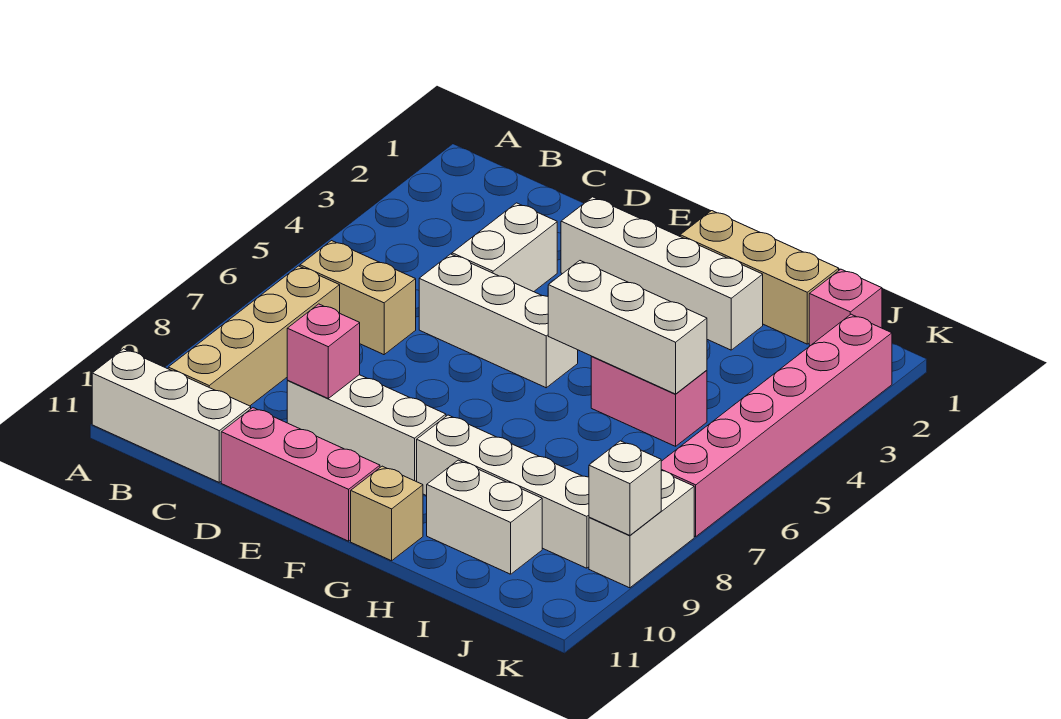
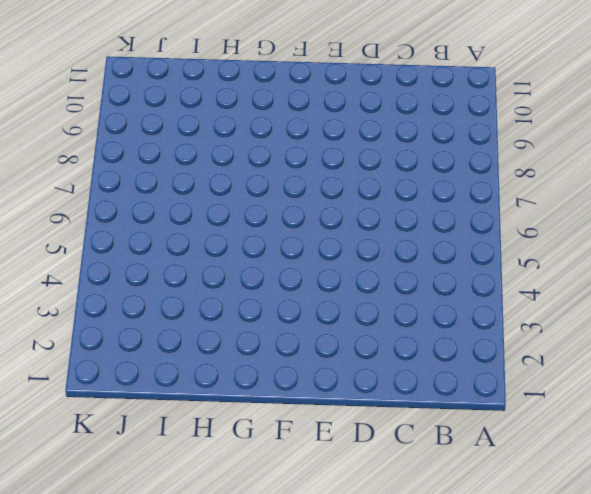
none -> white brick A11:C11 level 1
none -> tan brick B6:C6 level 1
none -> tan brick B7:B10 level 1

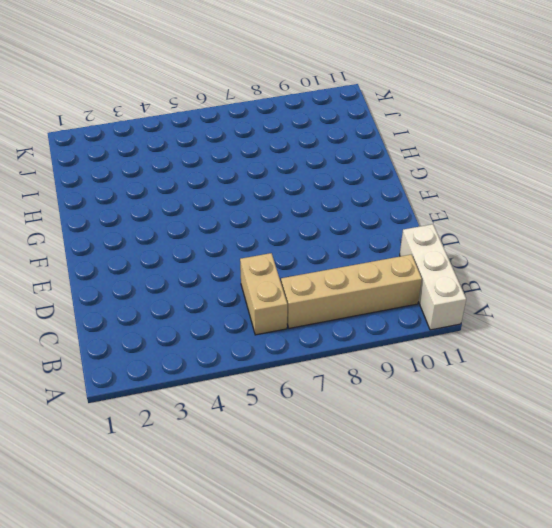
none -> white brick D3:D4 level 1
none -> white brick D5:F5 level 1
none -> white brick D9:F9 level 1

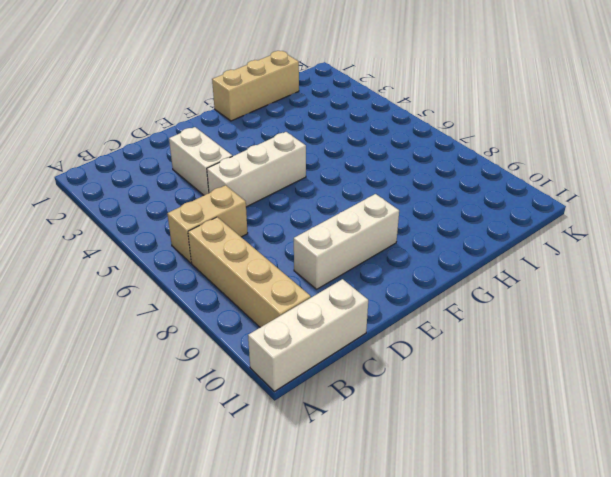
none -> pink brick D11:F11 level 1
none -> white brick E2:H2 level 1
none -> white brick G9:J9 level 1

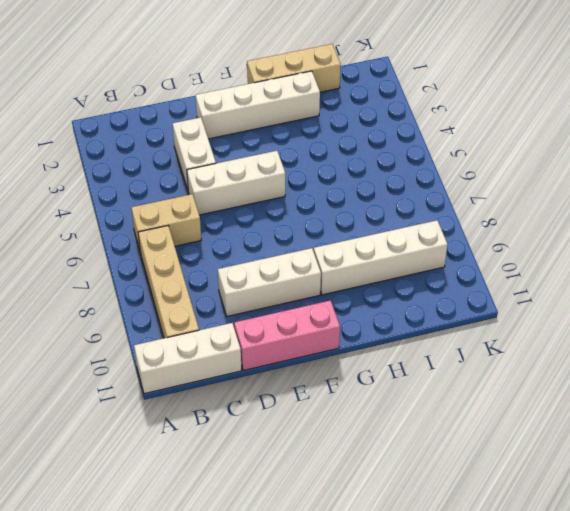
none -> tan brick G11 level 1
none -> pink brick H5:I5 level 1
none -> white brick H10:I10 level 1

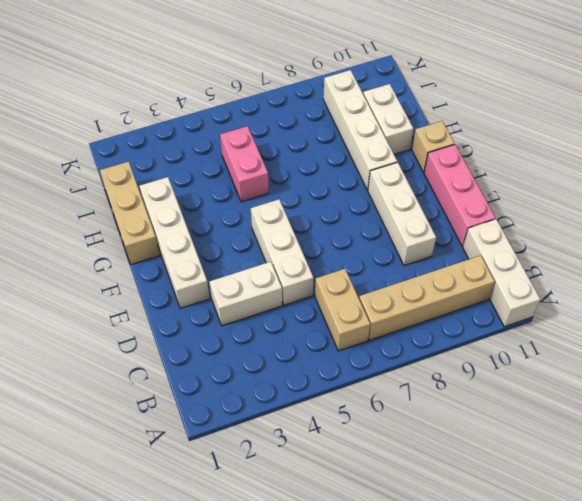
none -> pink brick J1 level 1
none -> pink brick K2:K7 level 1
none -> white brick K8:K9 level 1

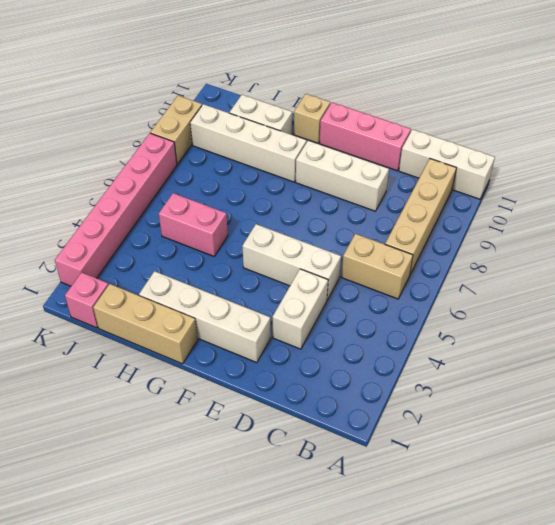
tan brick K8:K9 level 1 -> white brick K8:K9 level 1
none -> pink brick D9 level 2
none -> white brick G5:I5 level 2
none -> white brick K9 level 2

